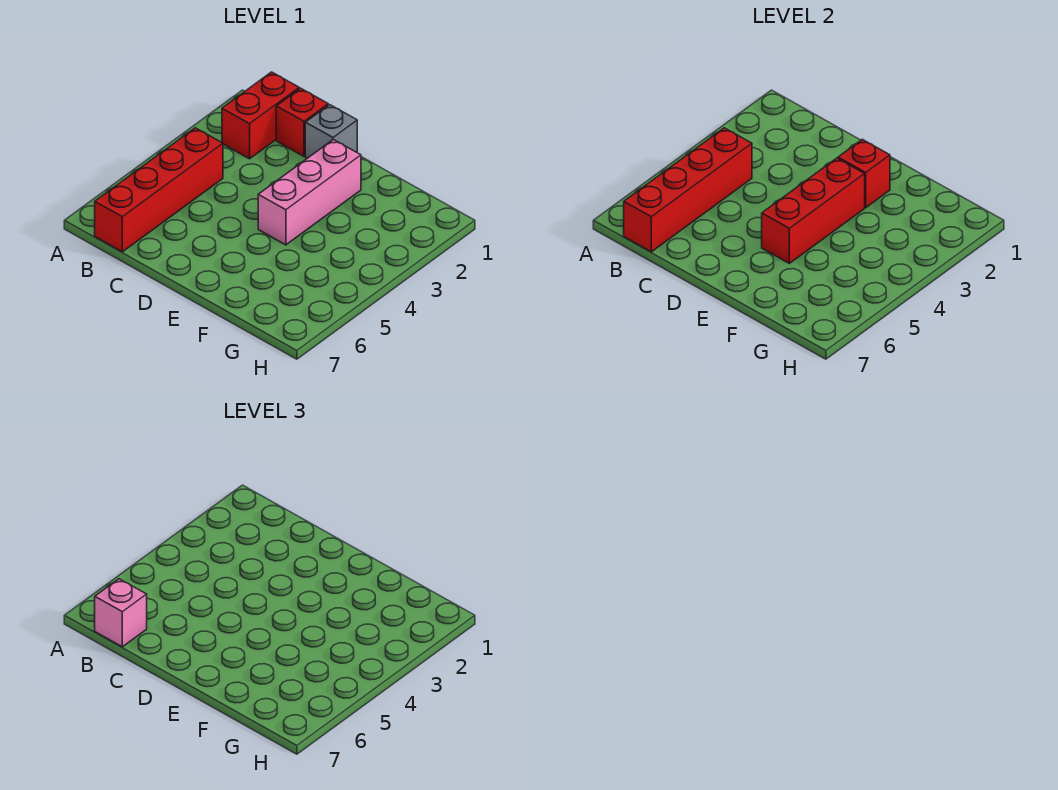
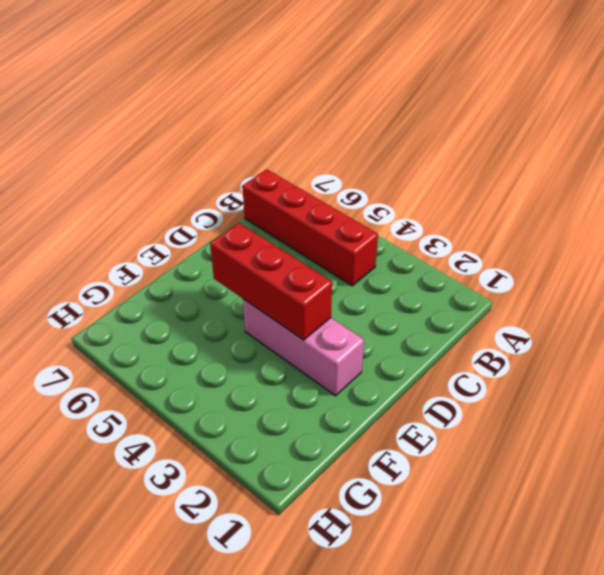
none -> red brick B1:B2 level 1
none -> red brick C1 level 1

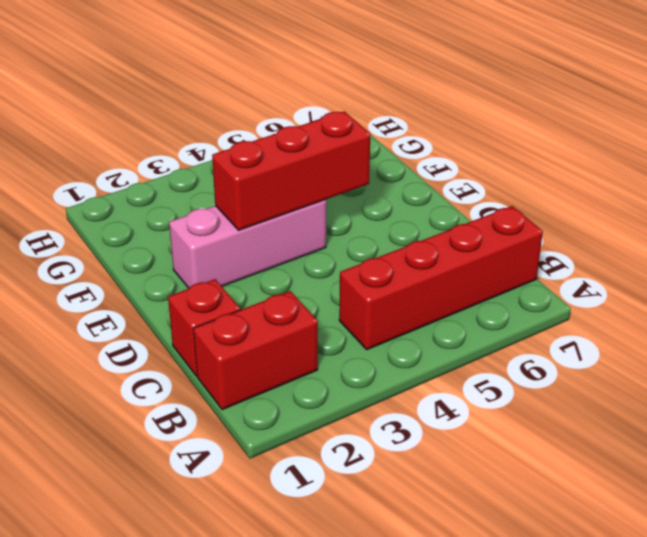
none -> grey brick D1 level 1
none -> red brick B4:B7 level 2

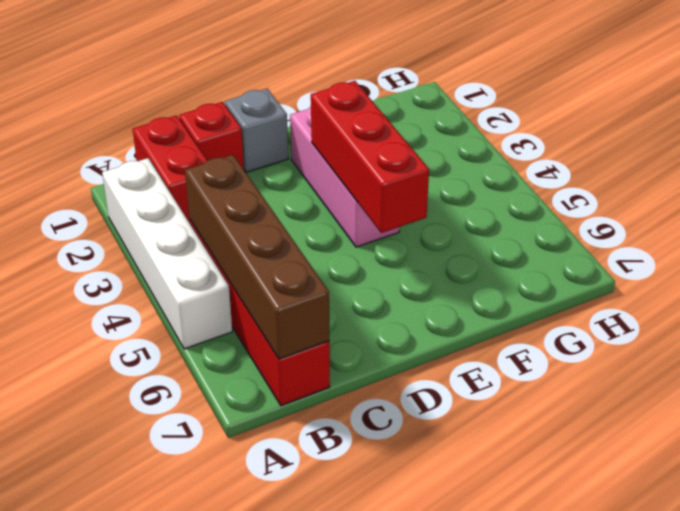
white brick A2:A5 level 1 -> none
brown brick B4:B7 level 2 -> red brick B4:B7 level 2
none -> red brick E2 level 2
none -> pink brick B7 level 3

